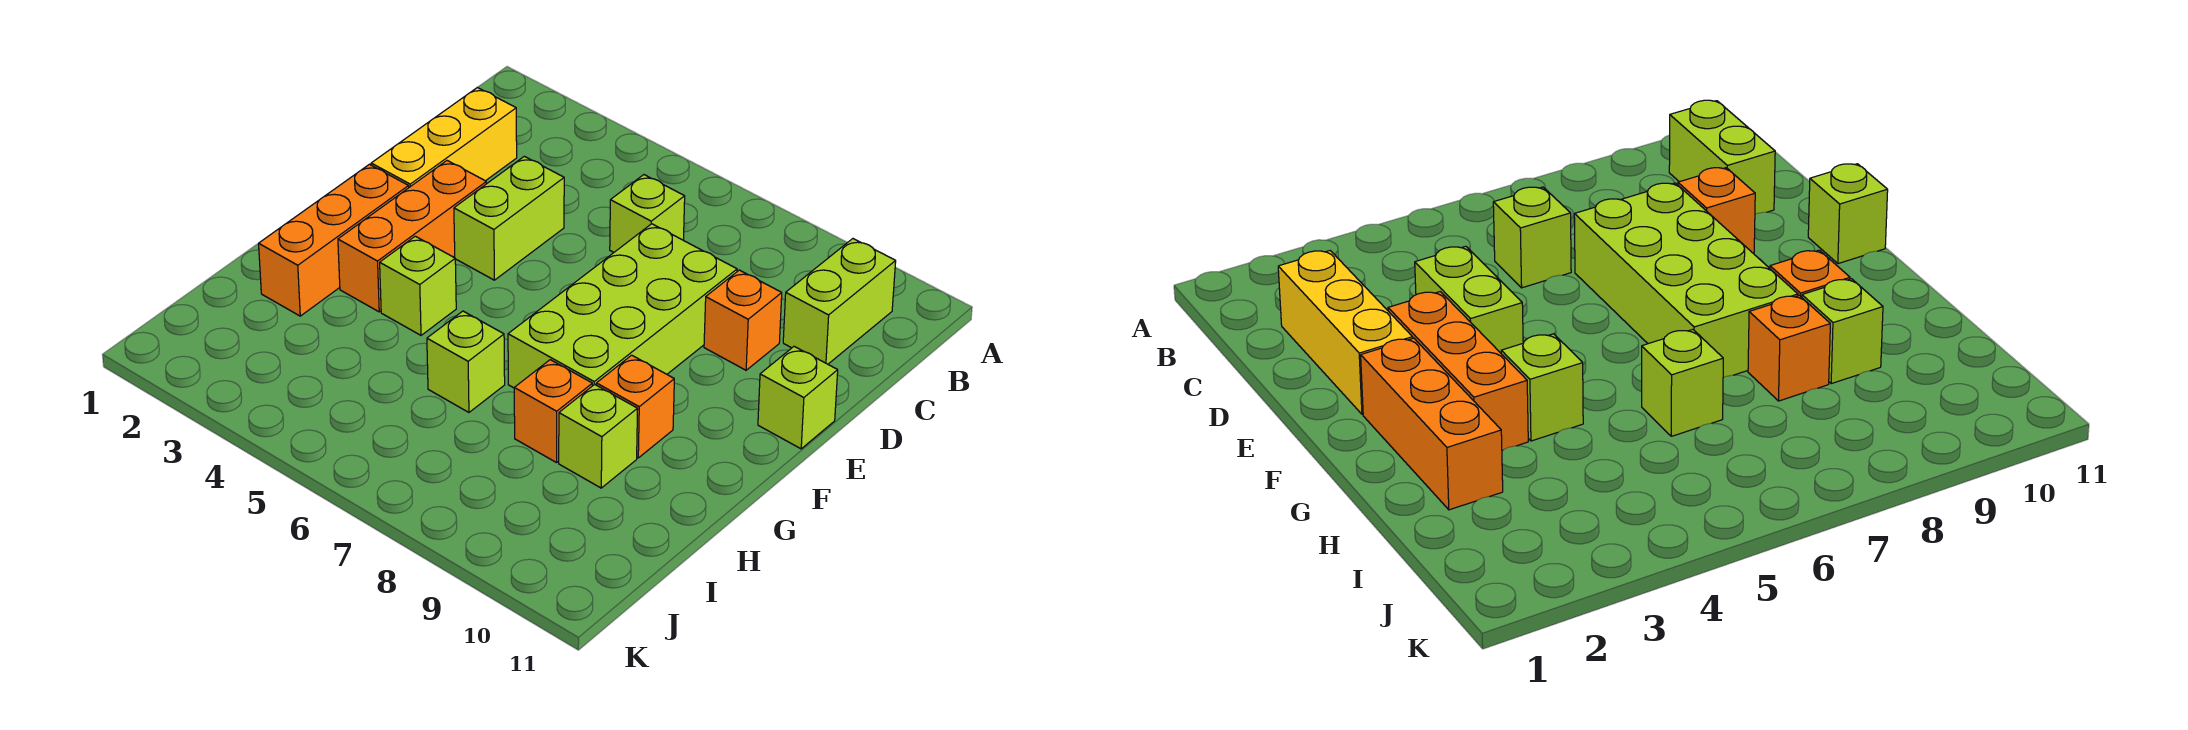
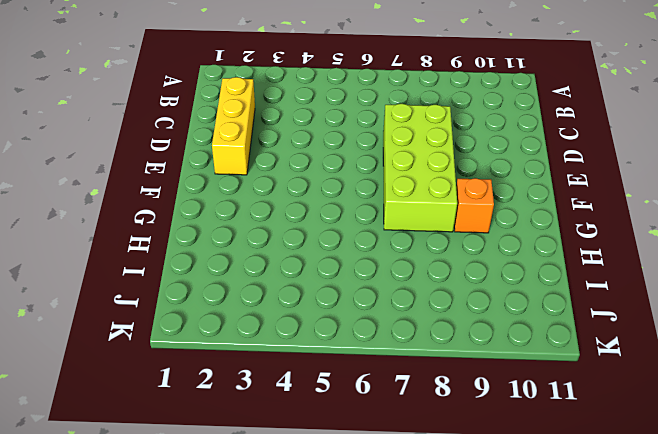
none -> lime brick B10:C10 level 1
none -> lime brick C6 level 1
none -> lime brick D4:E4 level 1

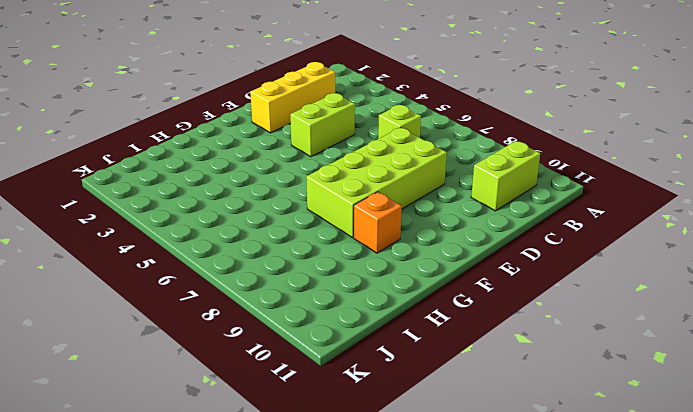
none -> orange brick D9 level 1
none -> orange brick E3:G3 level 1
none -> lime brick E11 level 1

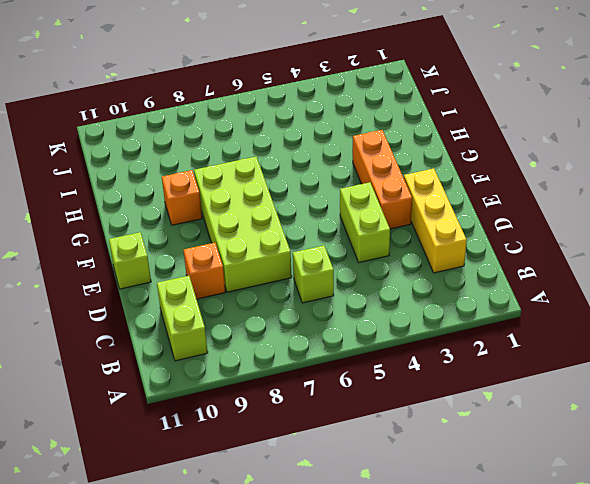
none -> orange brick F2:H2 level 1
none -> lime brick G4 level 1
none -> lime brick H6 level 1

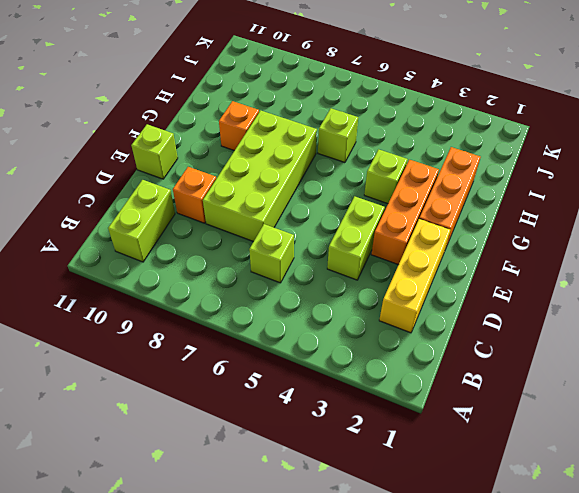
none -> orange brick H8 level 1
none -> lime brick H9 level 1

